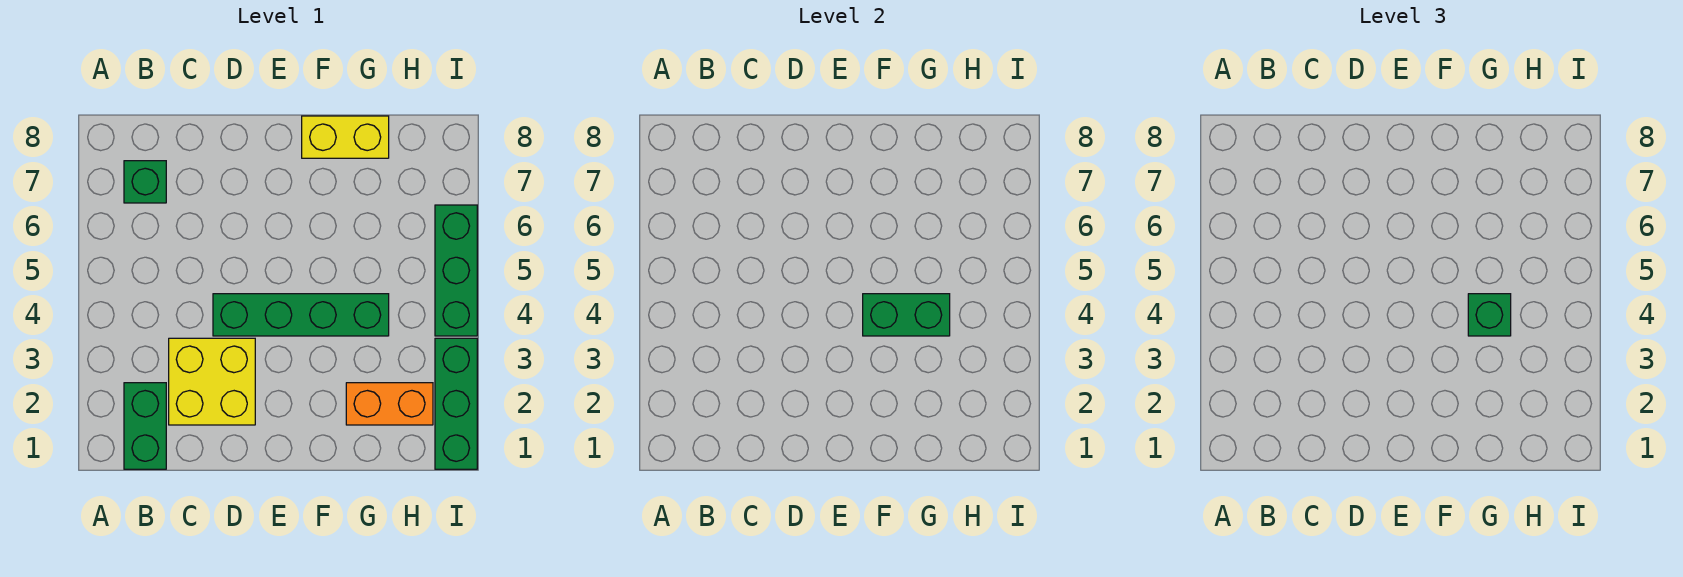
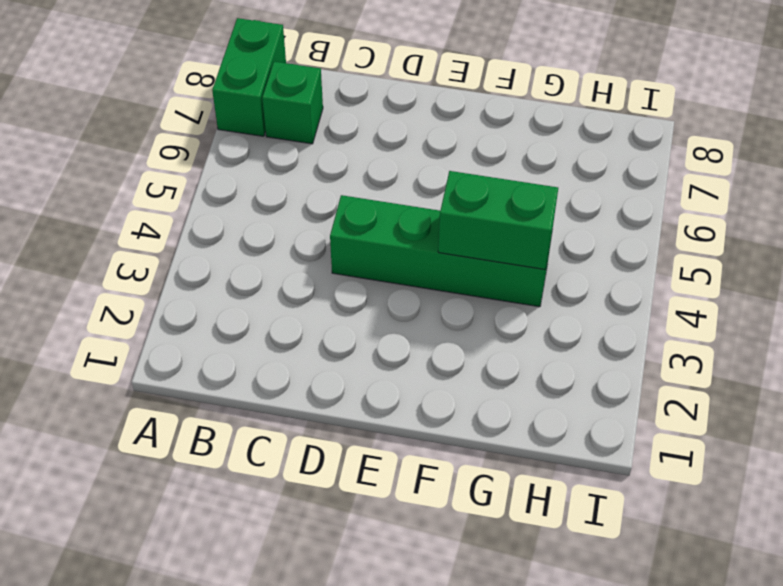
green brick A7:A8 level 1 -> green brick B1:B2 level 1
none -> yellow brick C2:D3 level 1
none -> yellow brick F8:G8 level 1

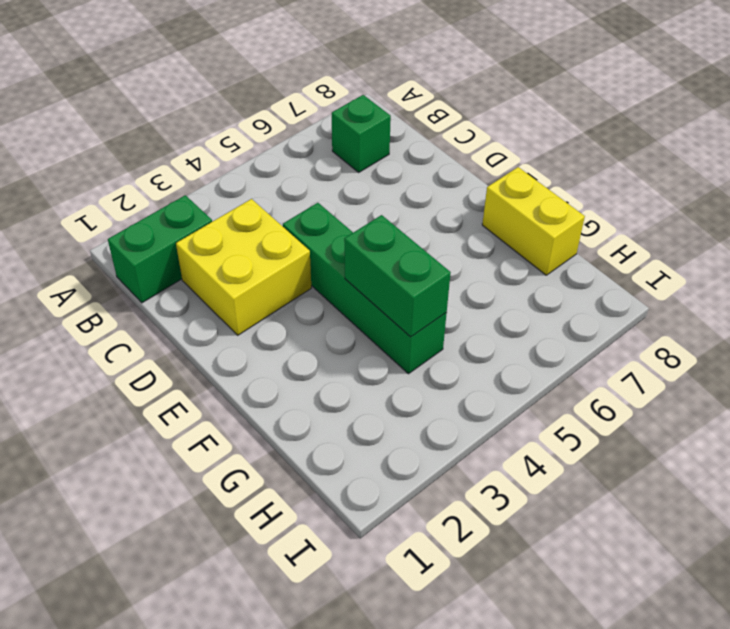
none -> orange brick G2:H2 level 1
none -> green brick I1:I3 level 1

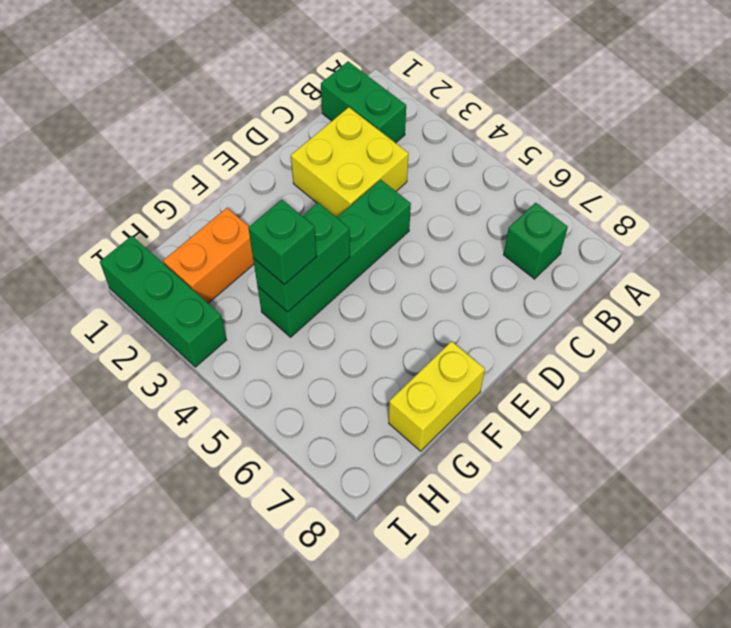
none -> green brick I4:I6 level 1

